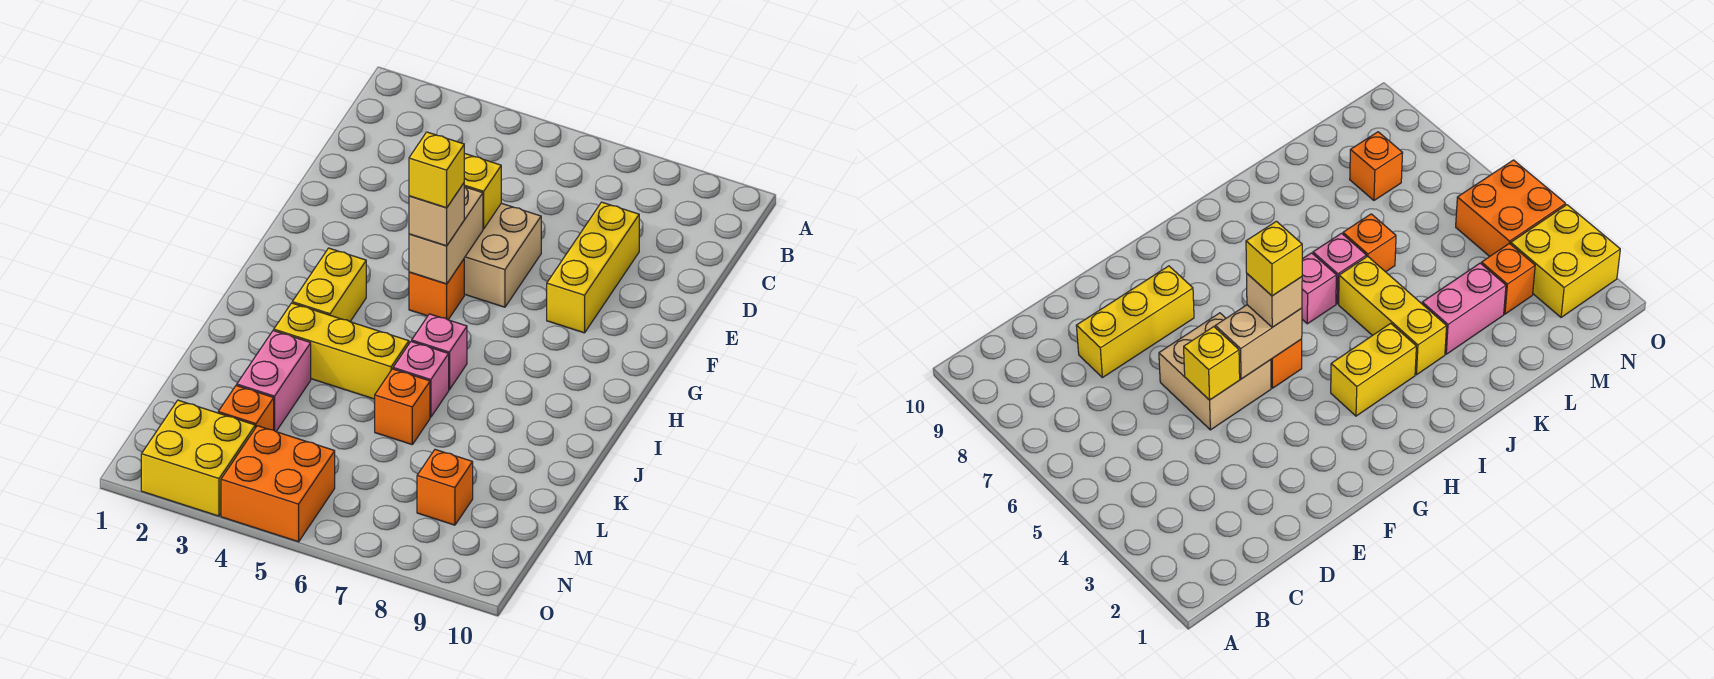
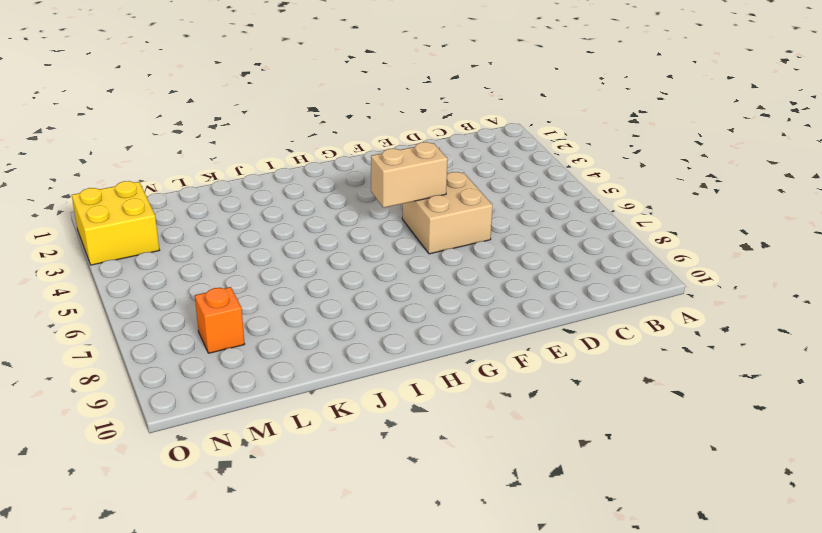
none -> yellow brick D8:F8 level 1
none -> orange brick G5 level 1
none -> yellow brick H3:I3 level 1

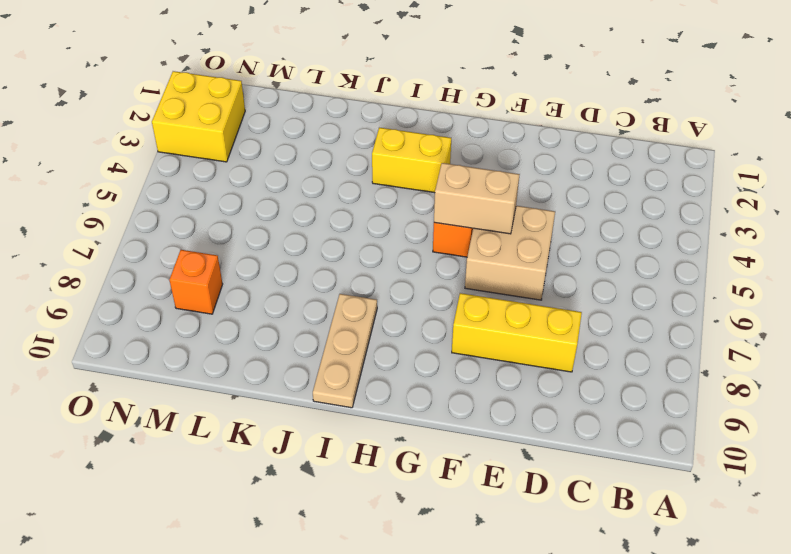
tan plate I8:I10 level 1 -> none
none -> pink brick I6 level 1
none -> yellow brick J3:J5 level 1
none -> pink brick J6 level 1

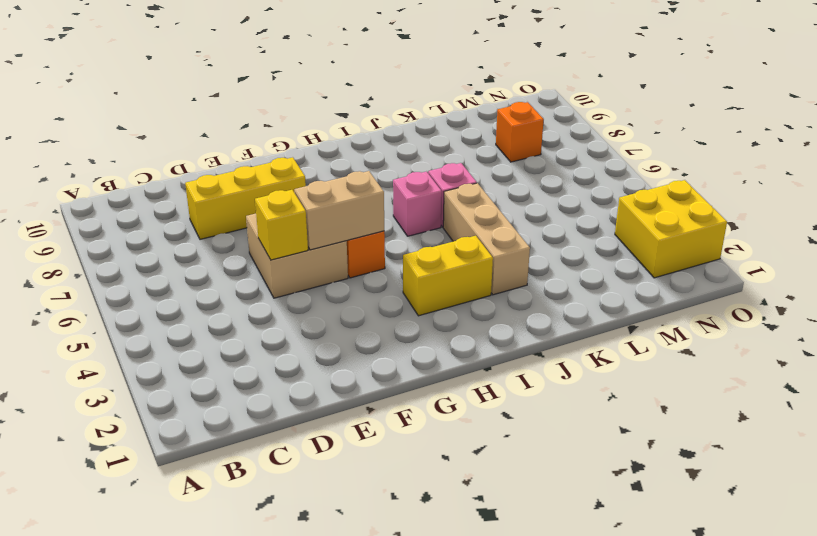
tan brick J3:J5 level 1 -> yellow brick J3:J5 level 1
none -> pink brick K3:L3 level 1
none -> orange brick K6 level 1
none -> orange brick M3 level 1

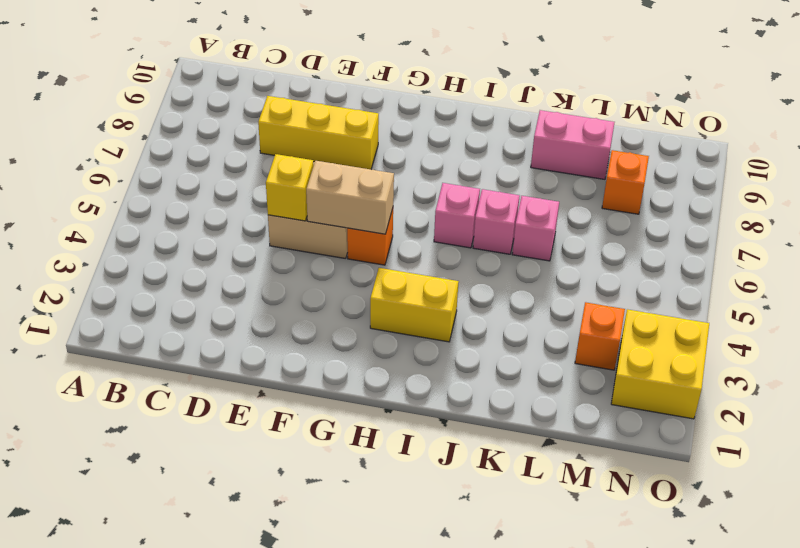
pink brick K6 level 1 -> orange brick K6 level 1
pink brick K9:L9 level 1 -> pink brick K3:L3 level 1
none -> yellow brick J3:J5 level 1
none -> orange brick N4:O5 level 1
none -> tan brick G5 level 3

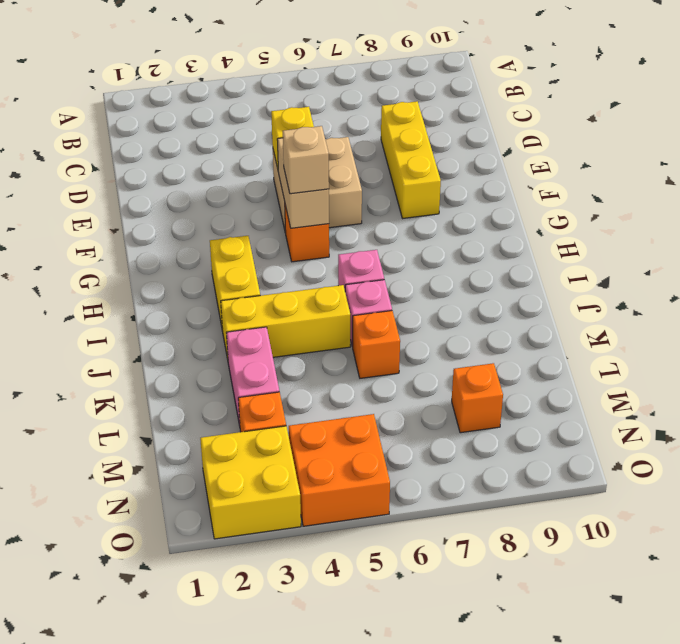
none -> yellow brick G5 level 4

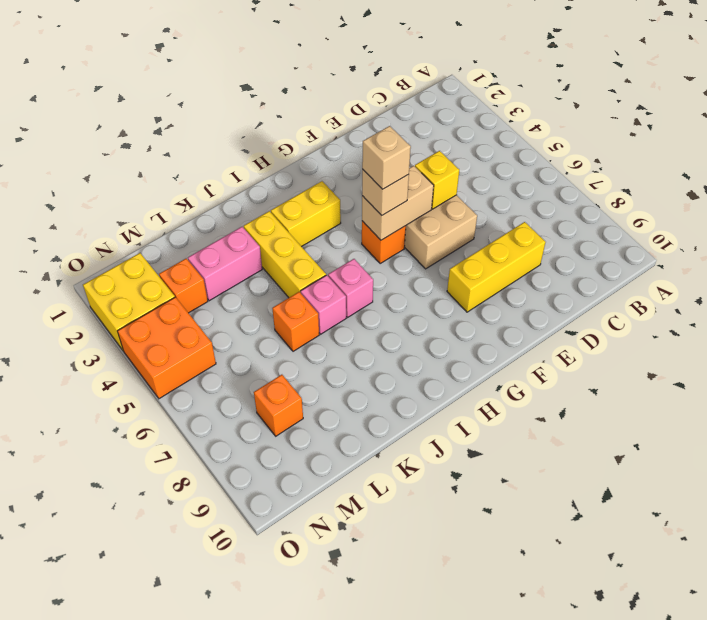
tan brick G5 level 4 -> yellow brick G5 level 4

